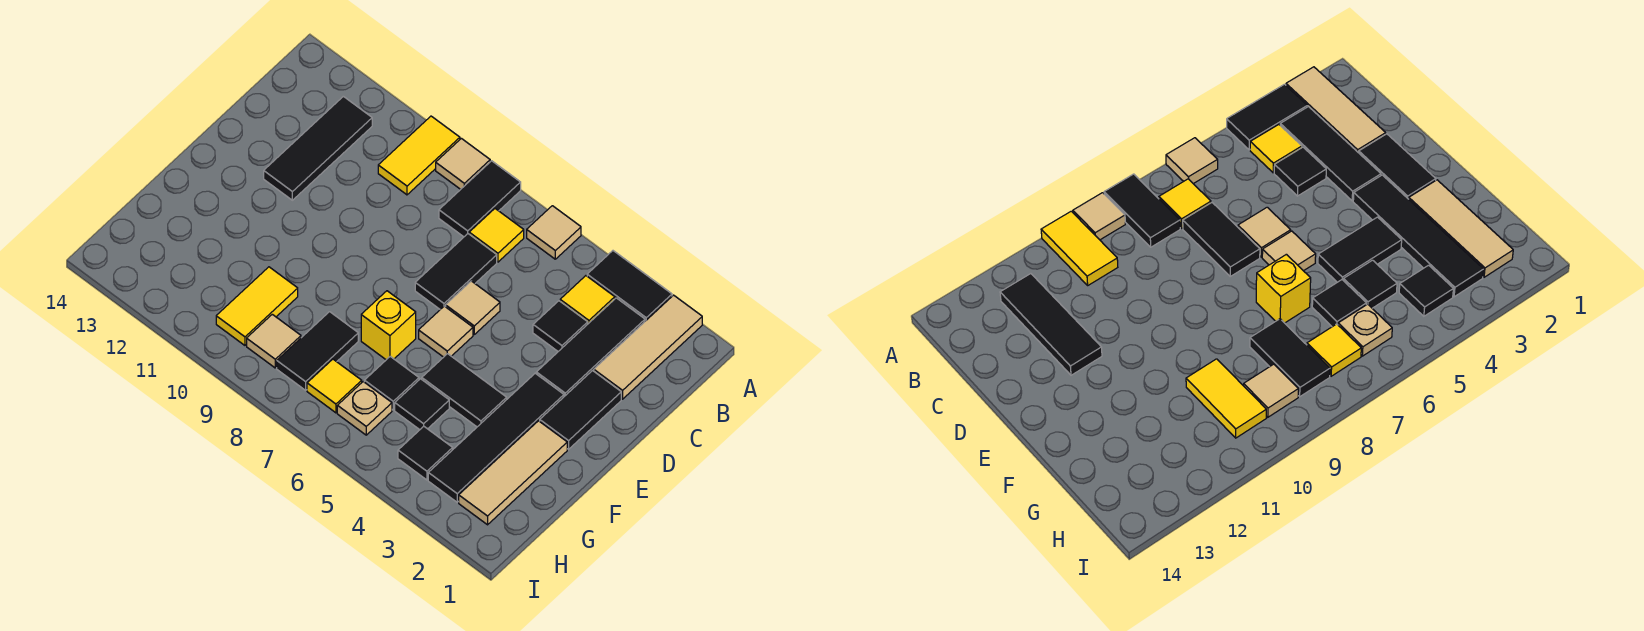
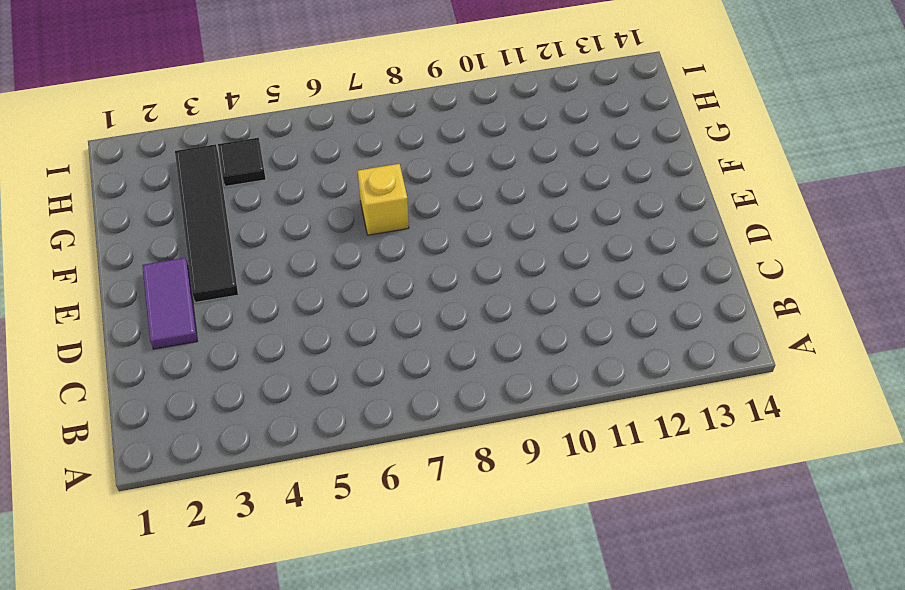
purple tile D2:E2 level 1 -> black tile D2:E2 level 1
none -> tan tile A2:C2 level 1
none -> black tile A3:A4 level 1
none -> tan tile A6 level 1

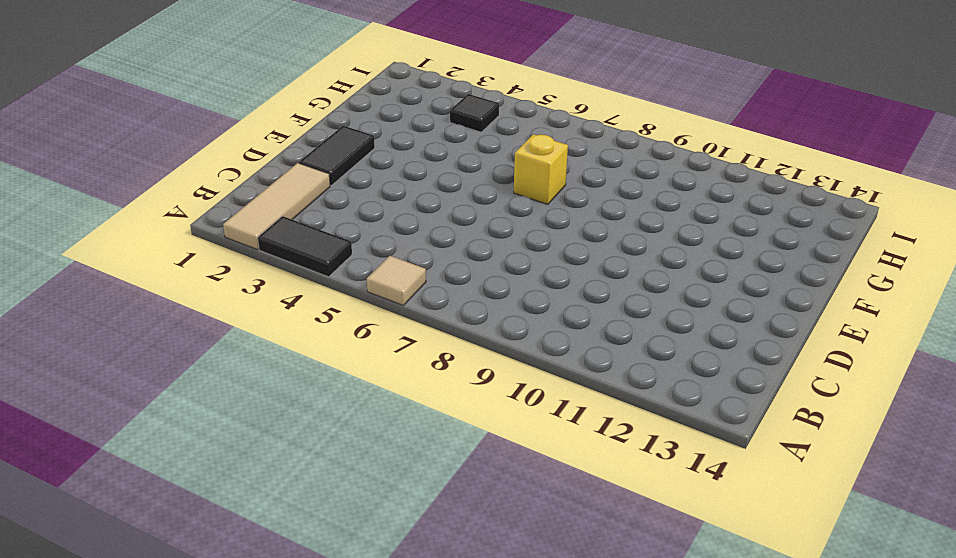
none -> black tile A8:B8 level 1
none -> tan tile A9 level 1
none -> yellow tile A10:B10 level 1

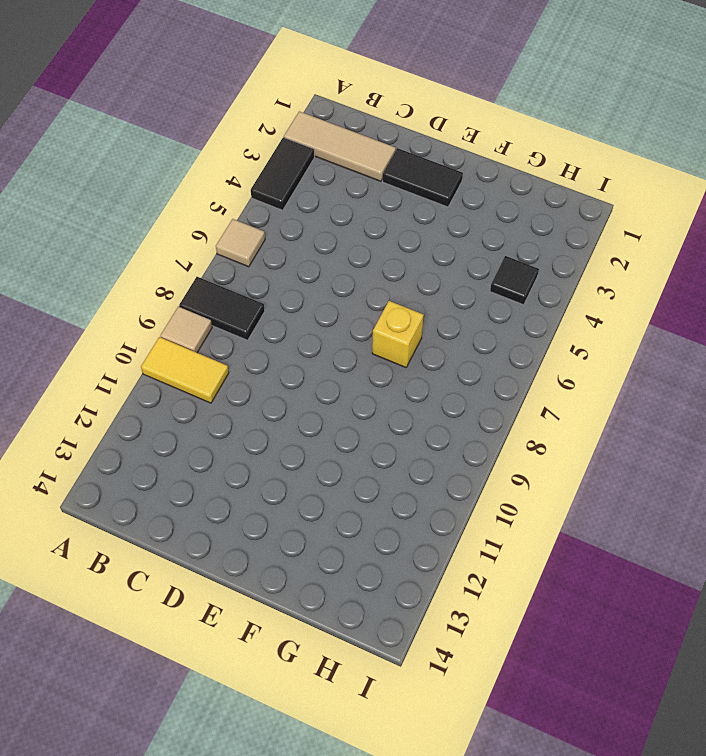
none -> black tile B3:D3 level 1
none -> yellow tile B4 level 1
none -> yellow tile B7 level 1

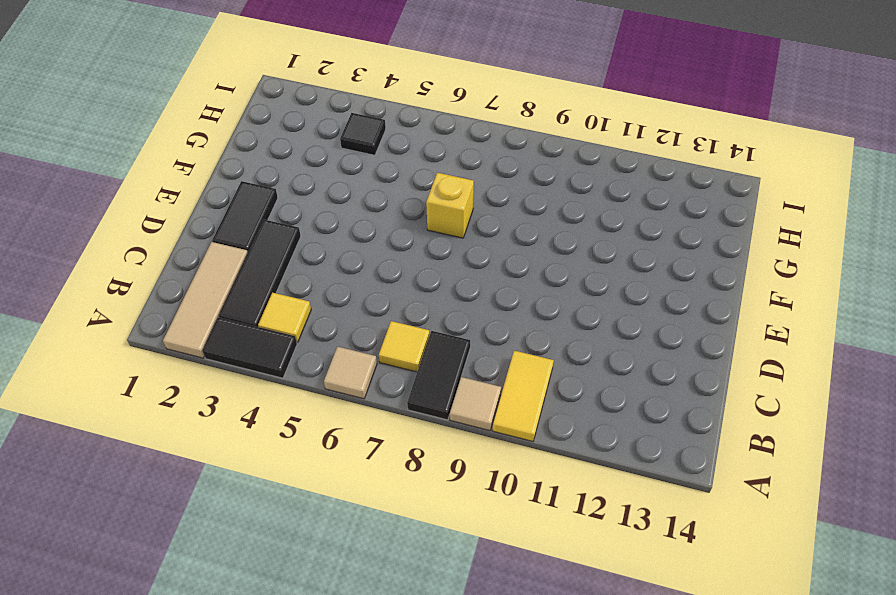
none -> black tile B12:D12 level 1
none -> black tile C4 level 1
none -> black tile C7:D7 level 1

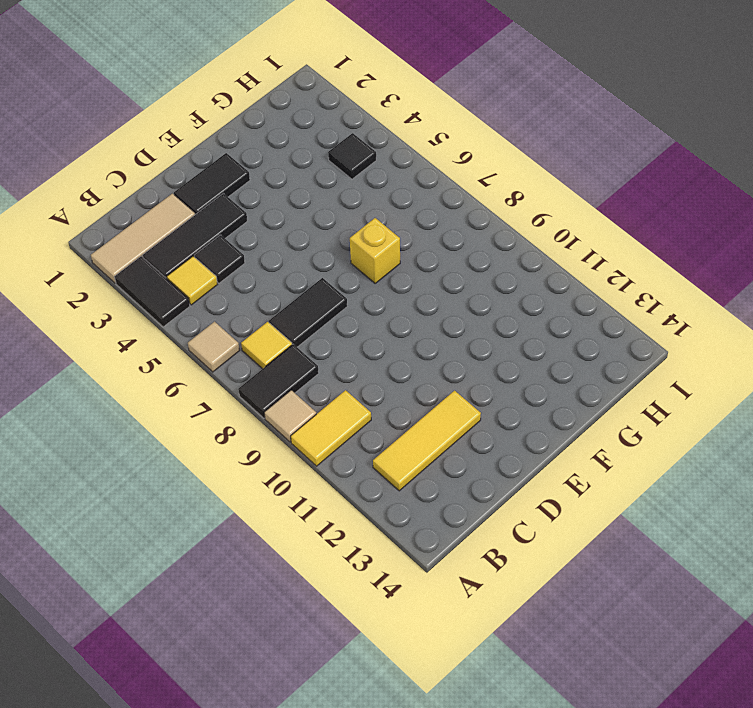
yellow tile B12:D12 level 1 -> black tile B12:D12 level 1
none -> tan tile D6 level 1
none -> black tile E3:H3 level 1
none -> tan tile E6 level 1

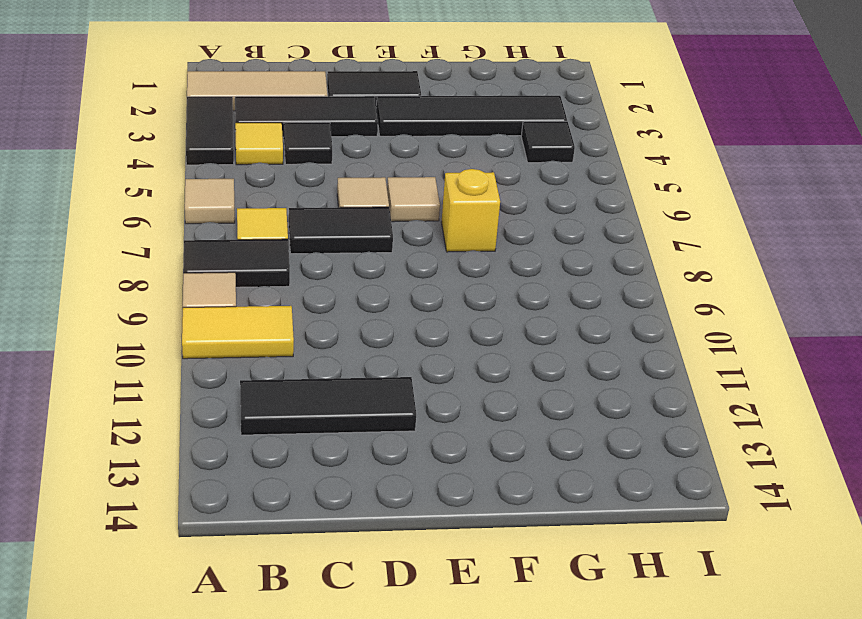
none -> tan tile F2:H2 level 1
none -> black tile F4:F5 level 1
none -> black tile G5 level 1

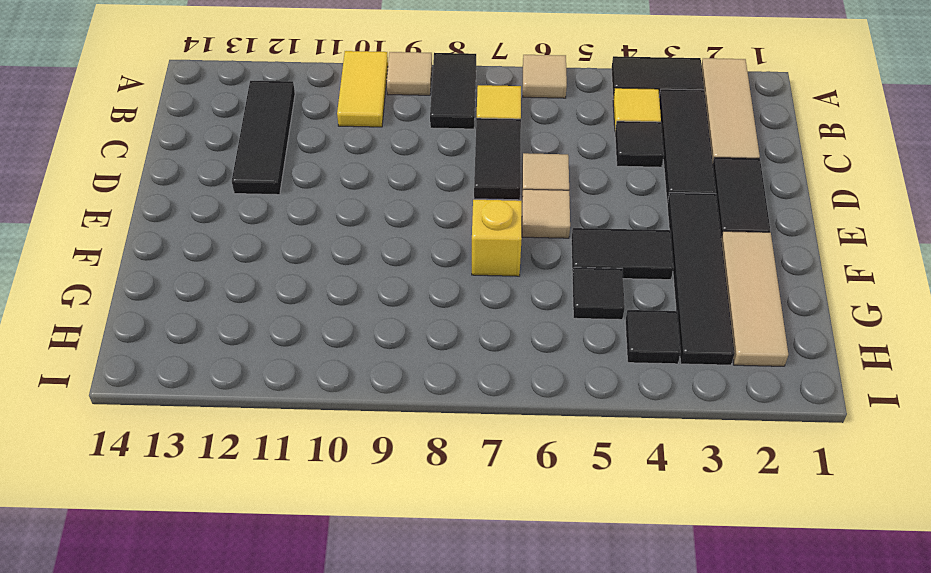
none -> black tile G6 level 1
none -> black tile G8:H8 level 1
none -> yellow tile G10:H10 level 1

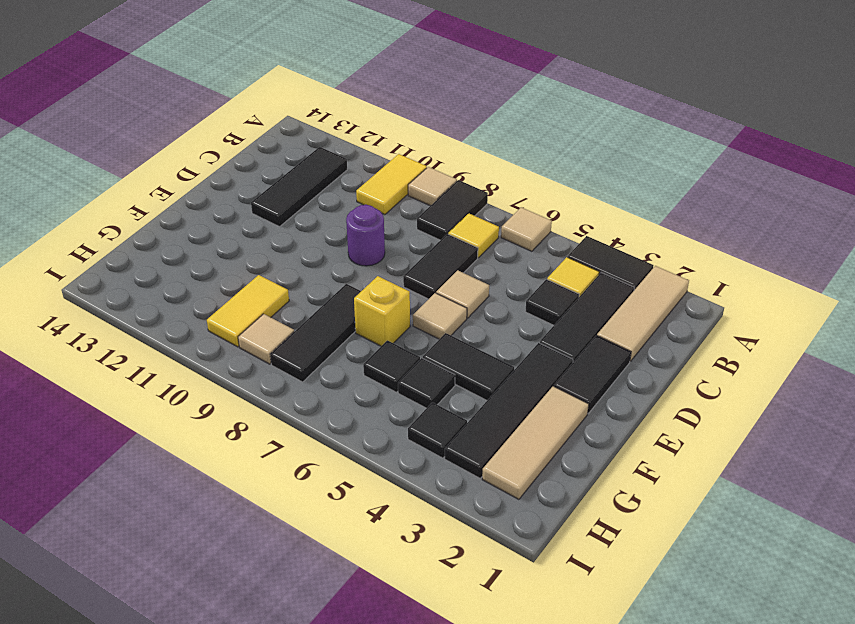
purple round brick D9 level 1 -> none
black tile F8:H8 level 1 -> black tile G8:H8 level 1
none -> tan plate H6 level 1
none -> yellow tile H7 level 1

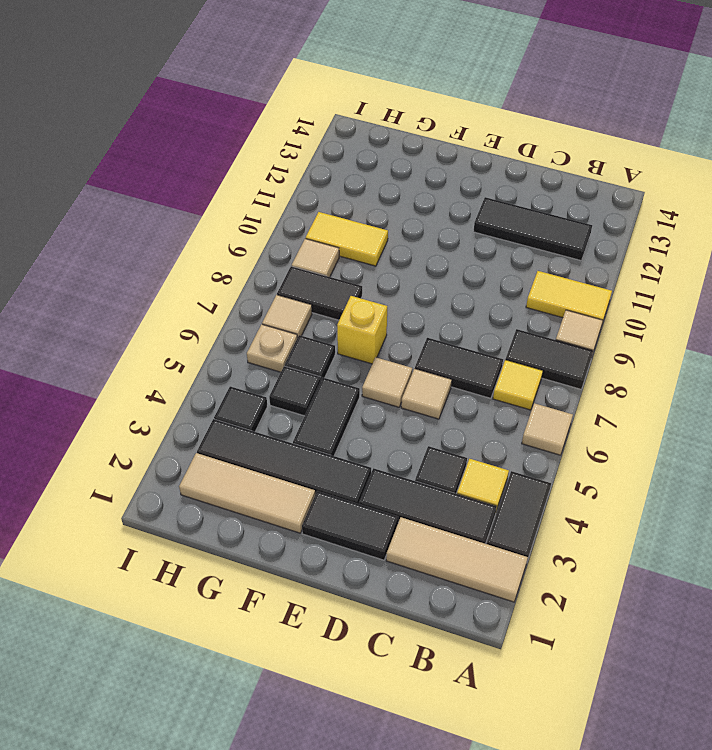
tan tile H7 level 1 -> yellow tile H7 level 1

